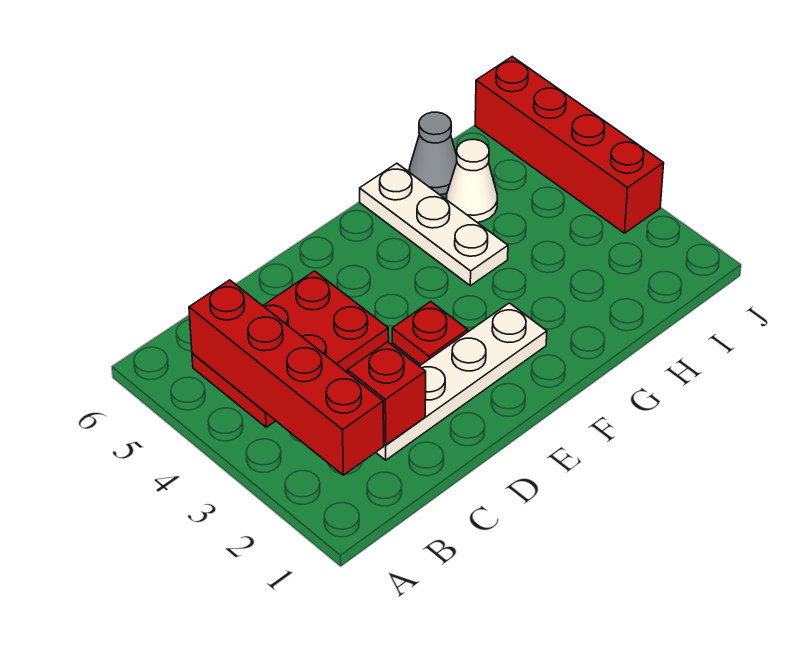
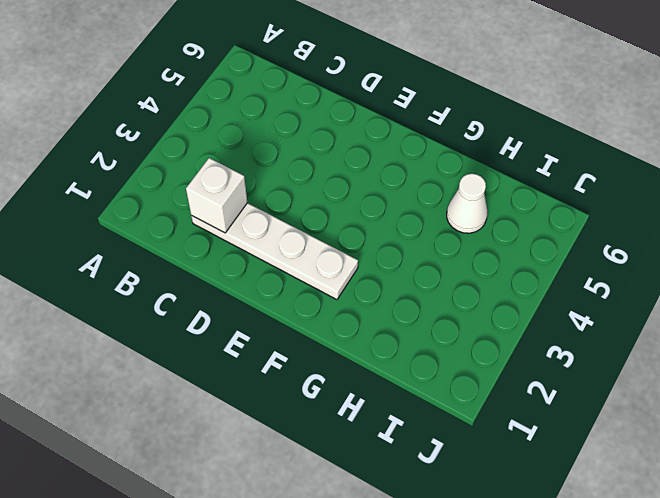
white brick C2 level 2 -> red brick C2 level 2
none -> red plate B4:D5 level 1
none -> red plate E3 level 1

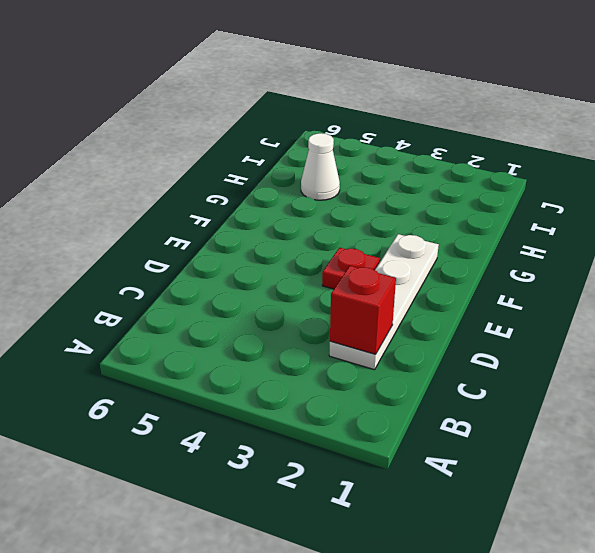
none -> red plate B4:D5 level 1
none -> white plate G4:G6 level 1

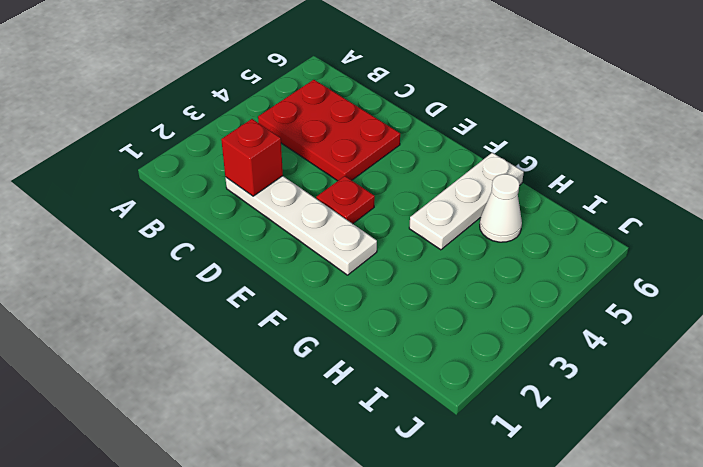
none -> grey cone H6 level 1
none -> red brick J3:J6 level 1

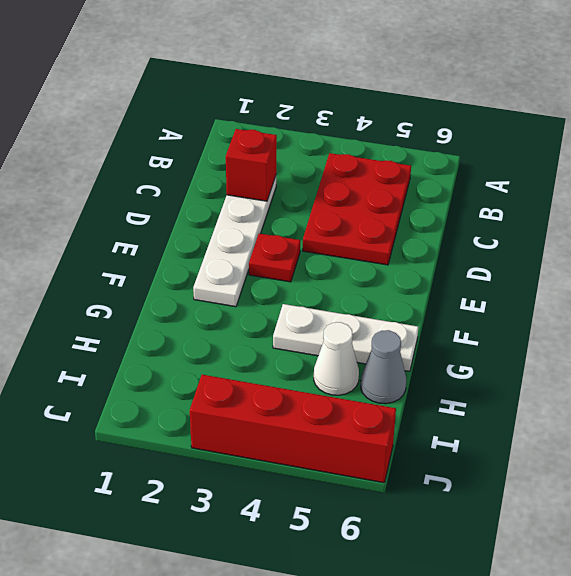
none -> red brick B2:B5 level 2

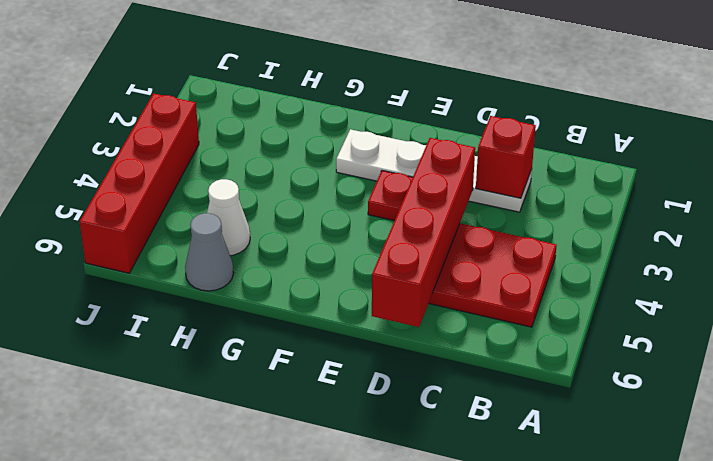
red brick D3:D6 level 2 -> red brick B2:B5 level 2
none -> white plate G4:G6 level 1

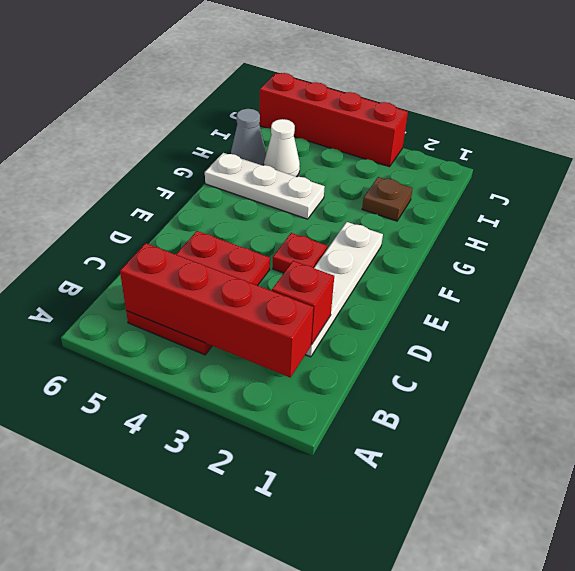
brown plate H2 level 1 -> none

